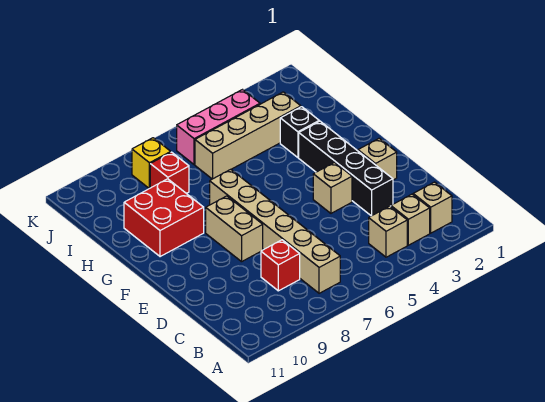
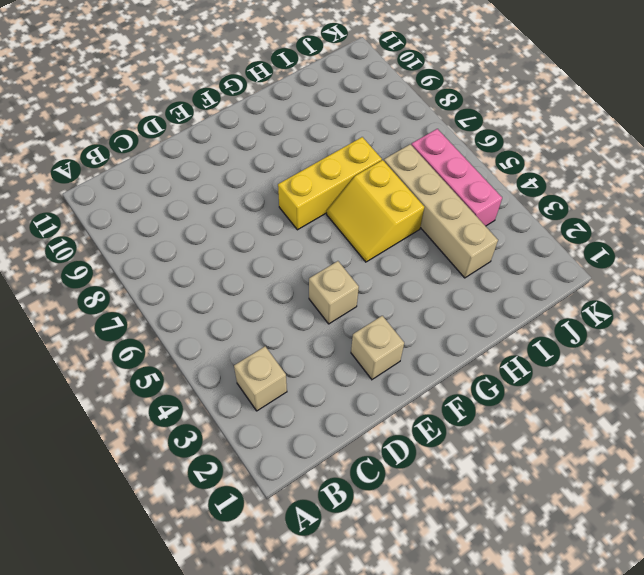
yellow brick F7:H7 level 1 -> tan brick B7:G7 level 1
yellow slope G5:H6 level 1 top H -> none
none -> tan brick B2 level 1
none -> tan brick B4 level 1
none -> red brick C8 level 1

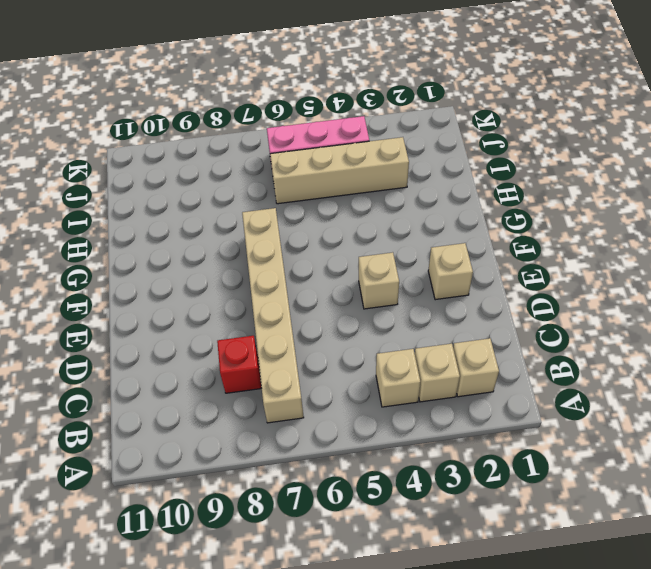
none -> black brick D3:G3 level 1
none -> tan brick E8:F8 level 1
none -> red brick G9:H10 level 1

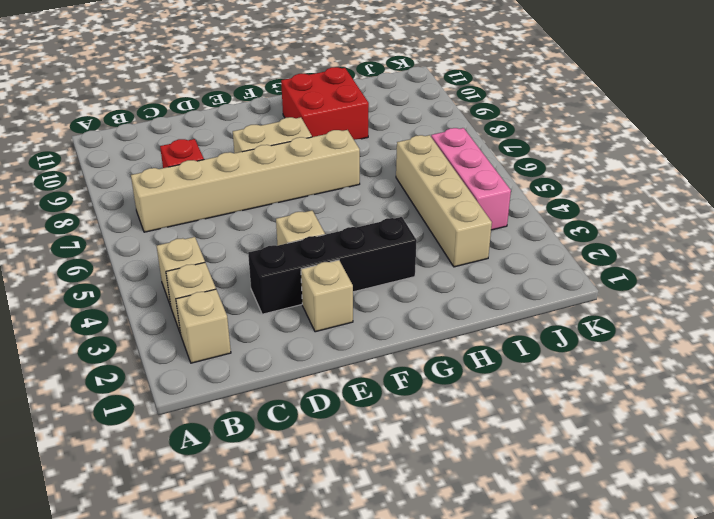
none -> black brick H3 level 1
none -> red brick I8 level 1
none -> yellow brick J8 level 1

